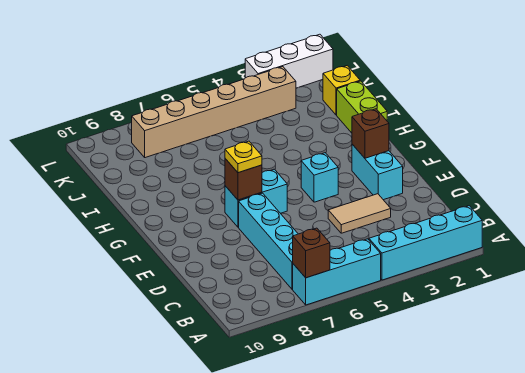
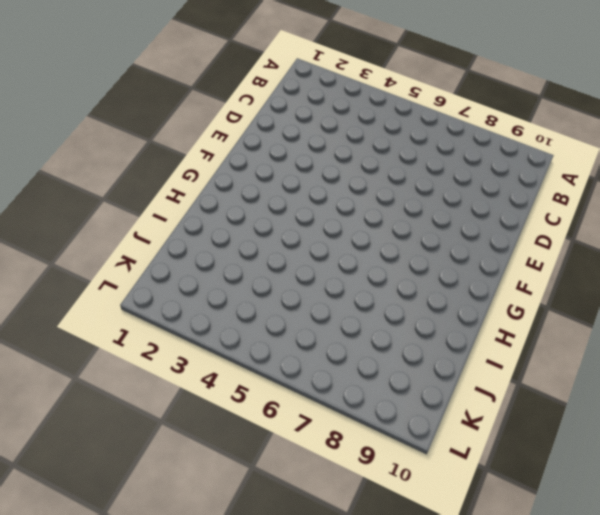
none -> cyan brick A1:A4 level 1
none -> cyan brick A5:A7 level 1
none -> cyan brick B7:E7 level 1

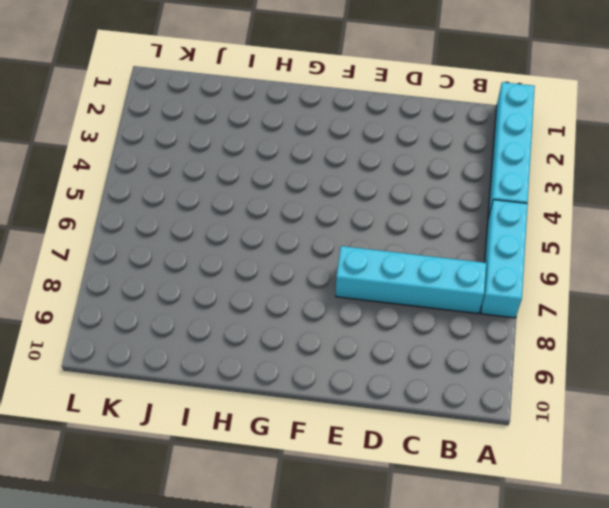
none -> tan tile D3:D4 level 1
none -> cyan brick E2:F2 level 1
none -> cyan brick F4 level 1

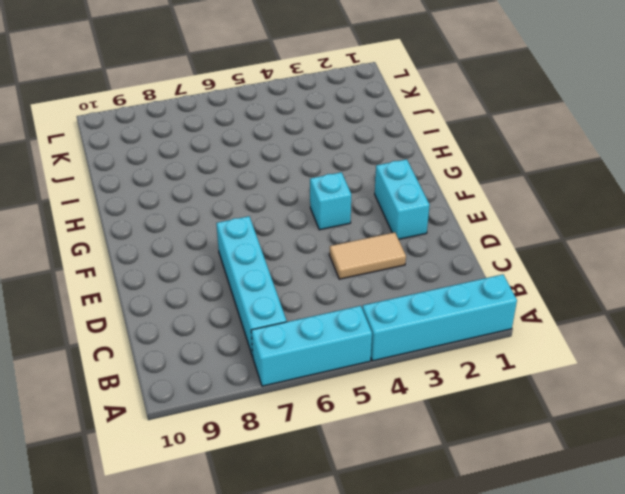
none -> cyan brick F6:F7 level 1
none -> lime brick H1:I1 level 1
none -> yellow brick J1 level 1

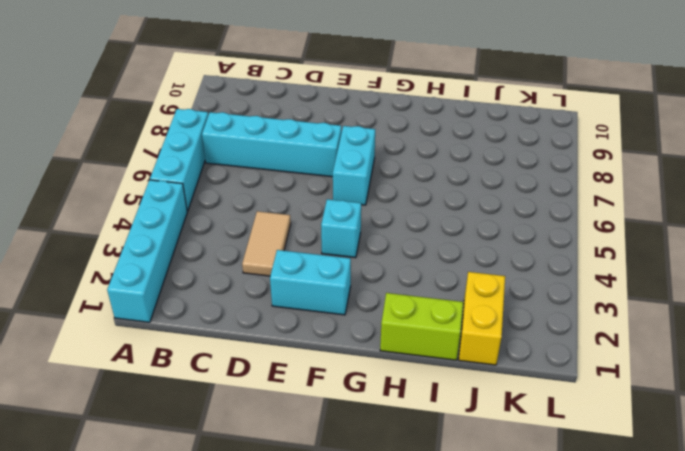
yellow brick J1:J2 level 1 -> yellow brick J1 level 1
none -> tan brick K3:K8 level 1
none -> white brick L1:L3 level 1
none -> brown brick A7 level 2

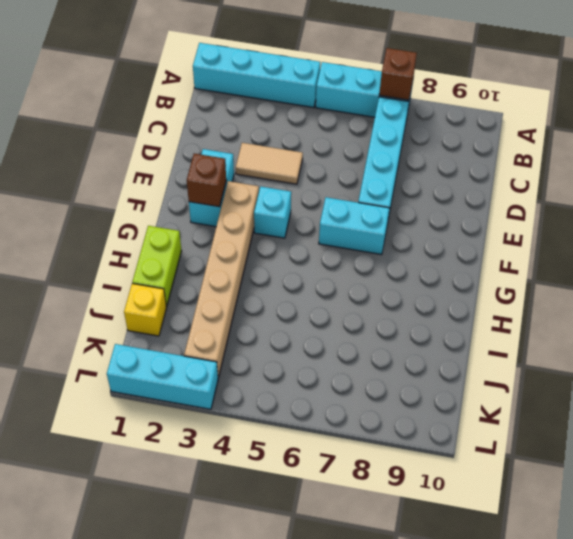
tan brick F3:K3 level 1 -> tan brick K3:K8 level 1
cyan brick L1:L3 level 1 -> white brick L1:L3 level 1
none -> brown brick F7 level 2
none -> yellow plate F7 level 3

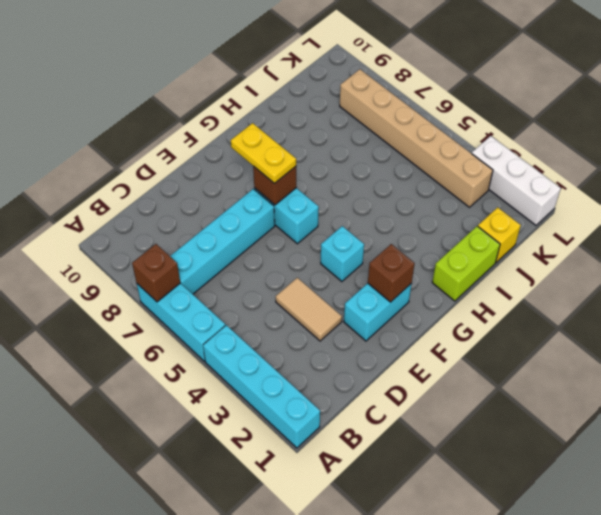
yellow plate F7:F8 level 3 -> yellow plate F7 level 3

